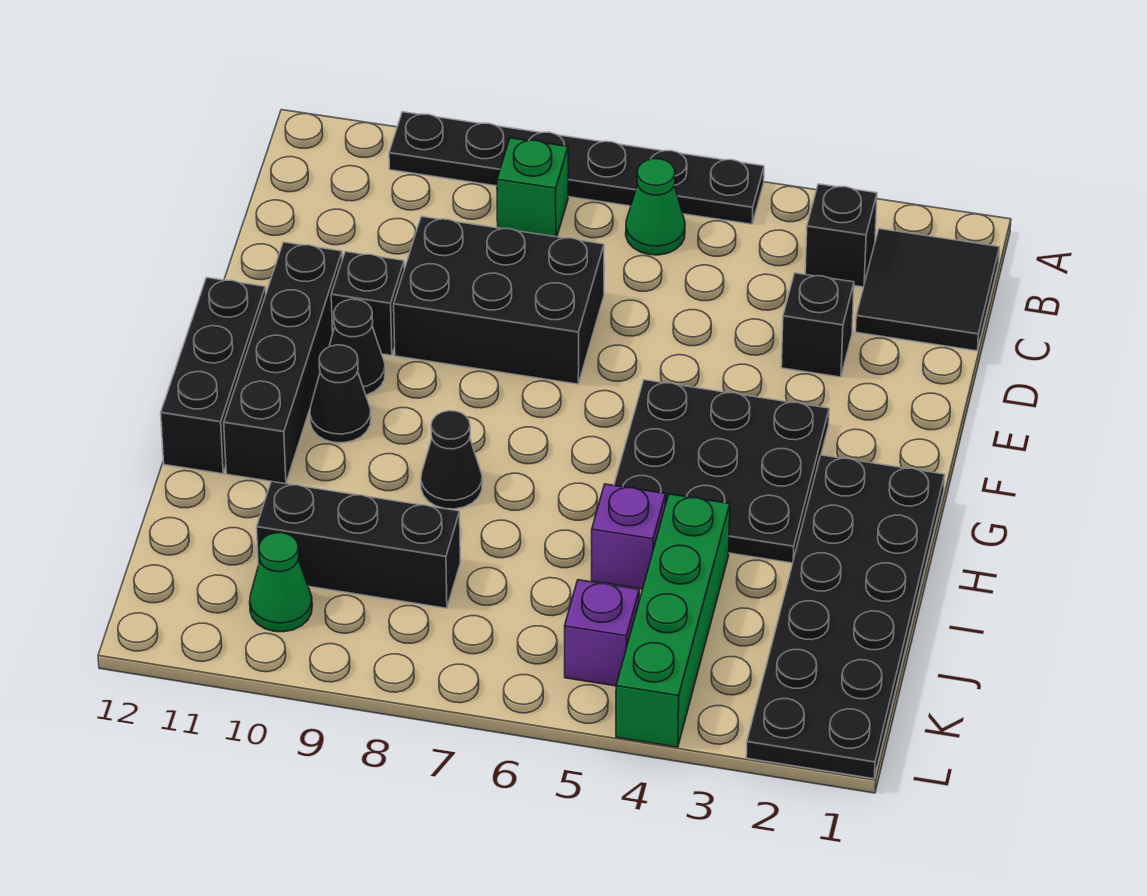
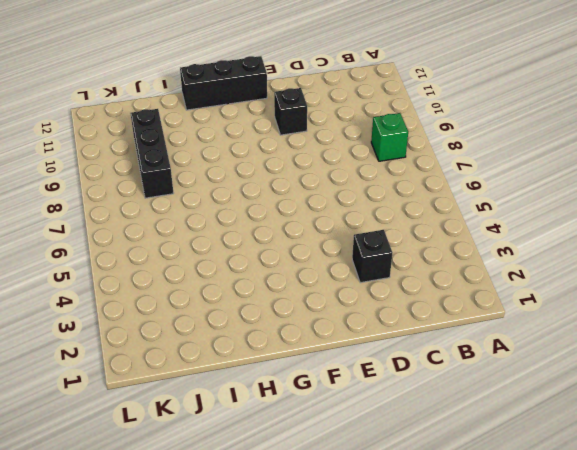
none -> black plate A5:A10 level 1
none -> black tile B1:C2 level 1
none -> black brick B3 level 1

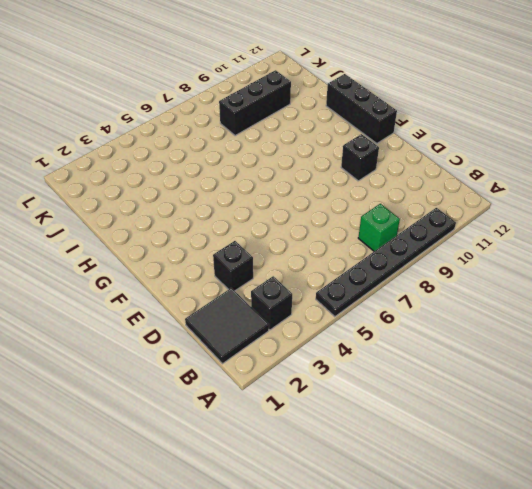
none -> green cone B6 level 1
none -> black brick D7:E9 level 1
none -> black brick E11:H11 level 1

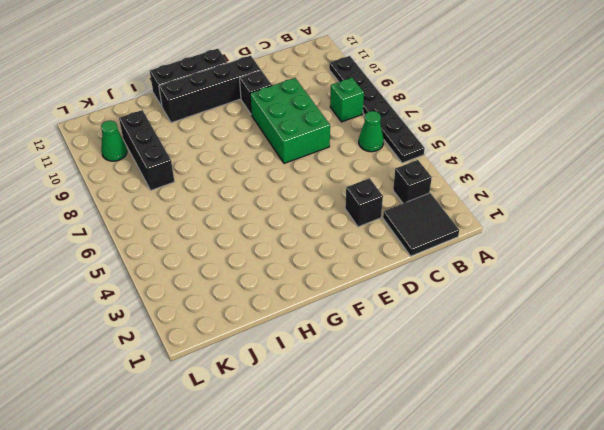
green brick D7:E9 level 1 -> black brick D7:E9 level 1
none -> black plate F3:H5 level 1
none -> black cone F10 level 1
none -> black plate G1:L2 level 1

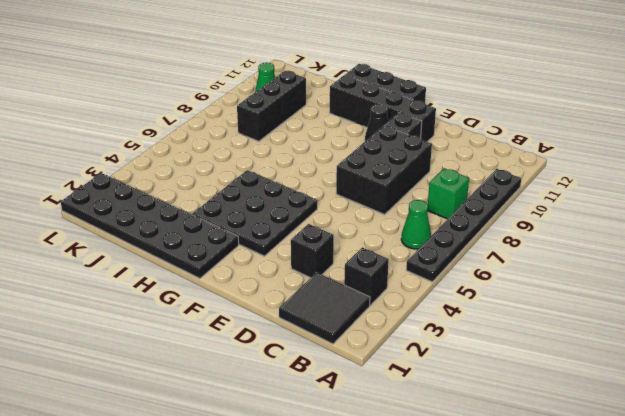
none -> black cone G10 level 1
none -> black cone H8 level 1
none -> green brick I4:L4 level 1

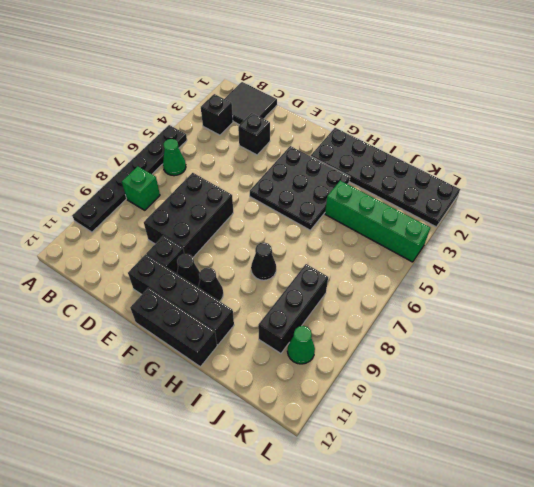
none -> purple brick I5 level 1
none -> purple brick K5 level 1

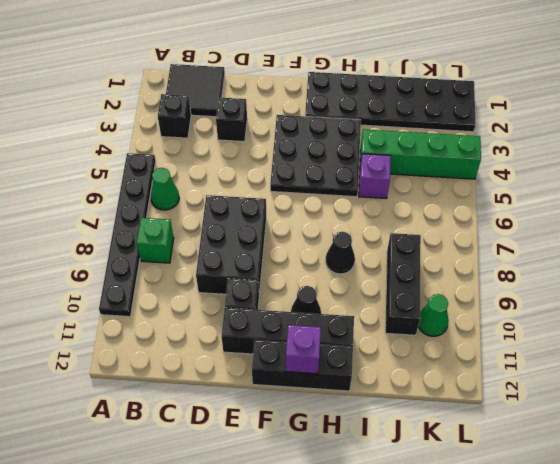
purple brick G12 level 2 -> purple brick K5 level 1
none -> black cone F10 level 1

